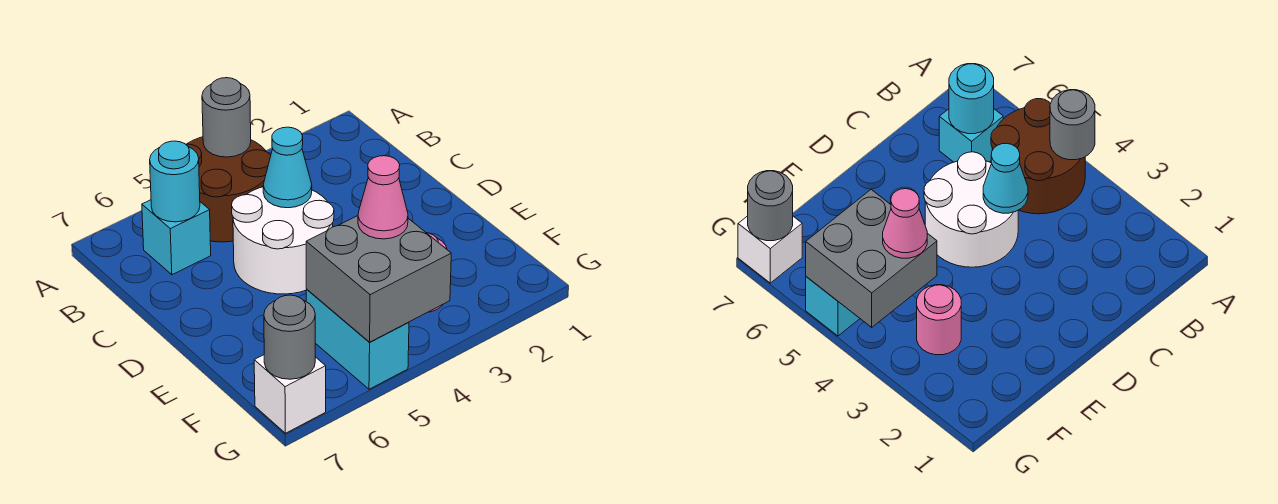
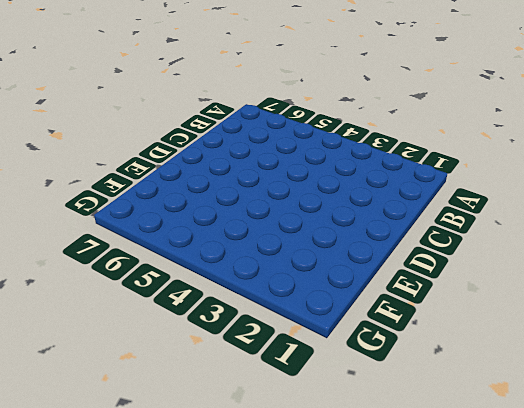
none -> brown round brick A4:B5 level 1
none -> cyan brick B6 level 1
none -> white round brick C4:D5 level 1

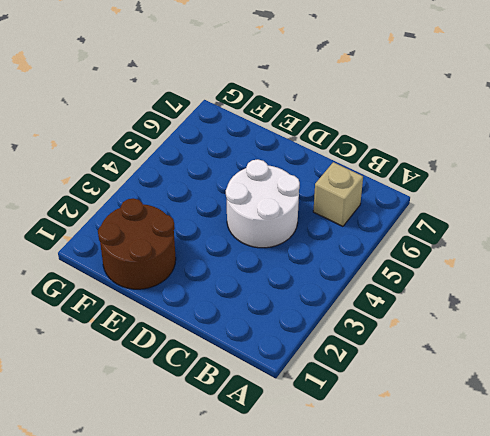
tan brick B6 level 1 -> cyan brick B6 level 1
brown round brick E1:F2 level 1 -> brown round brick A4:B5 level 1
none -> pink round brick F3 level 1
none -> cyan brick F5:G5 level 1
none -> white brick G7 level 1

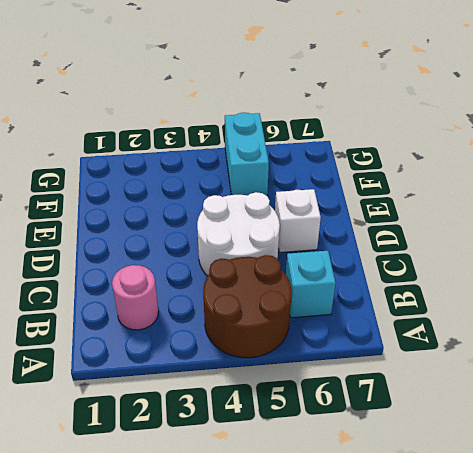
pink round brick B2 level 1 -> pink round brick F3 level 1
white brick D6 level 1 -> white brick G7 level 1
none -> grey round brick A4 level 2
none -> cyan round brick B6 level 2
none -> cyan cone C4 level 2

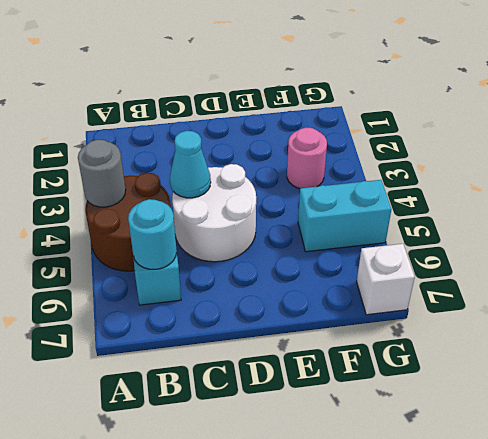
none -> grey brick F4:G5 level 2
none -> grey round brick G7 level 2
none -> pink cone F4 level 3

